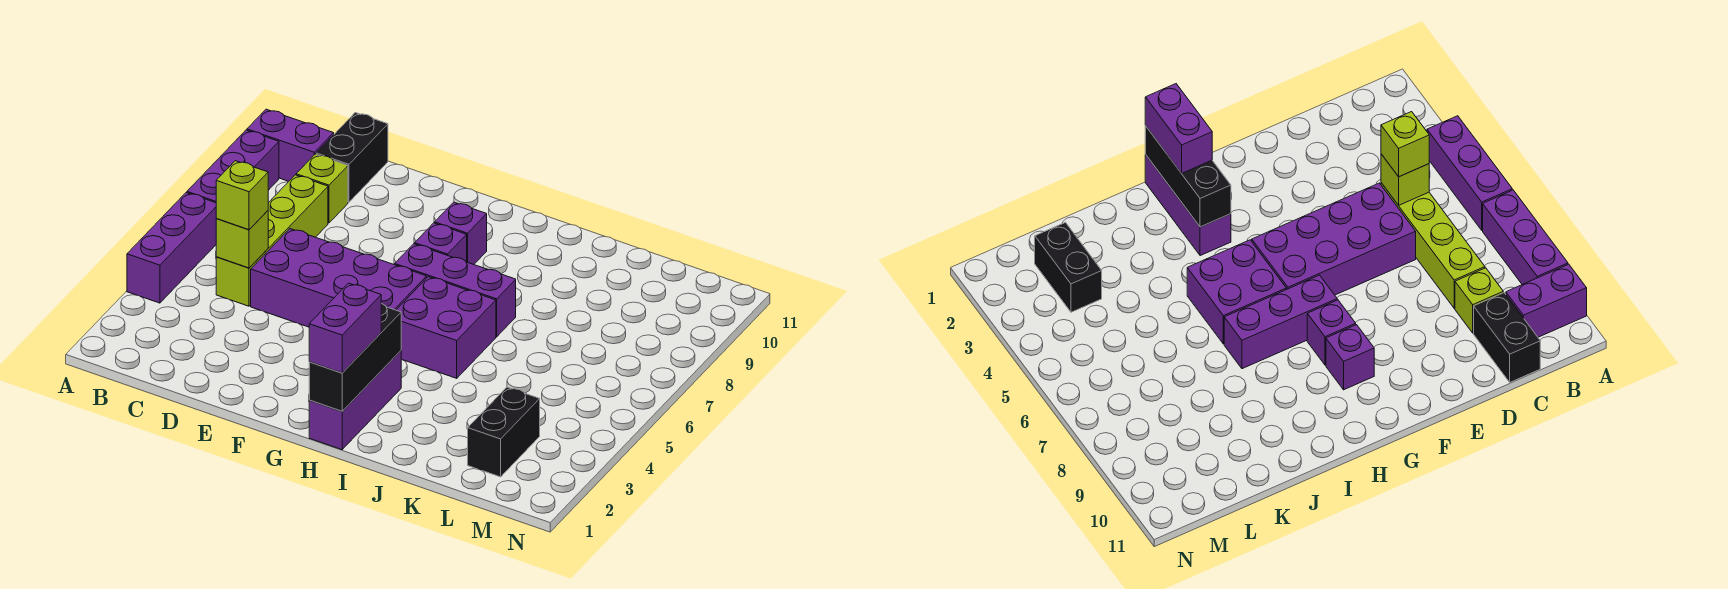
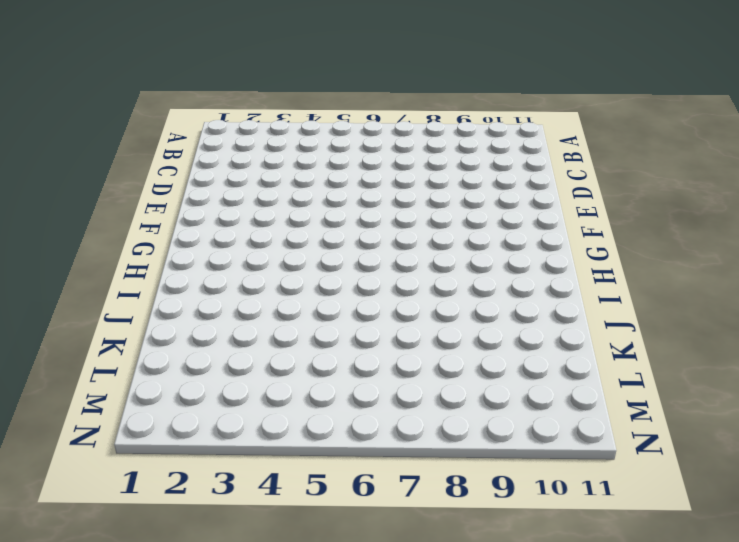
none -> purple brick A4:A6 level 1
none -> purple brick A7:A9 level 1
none -> purple brick A10:B10 level 1

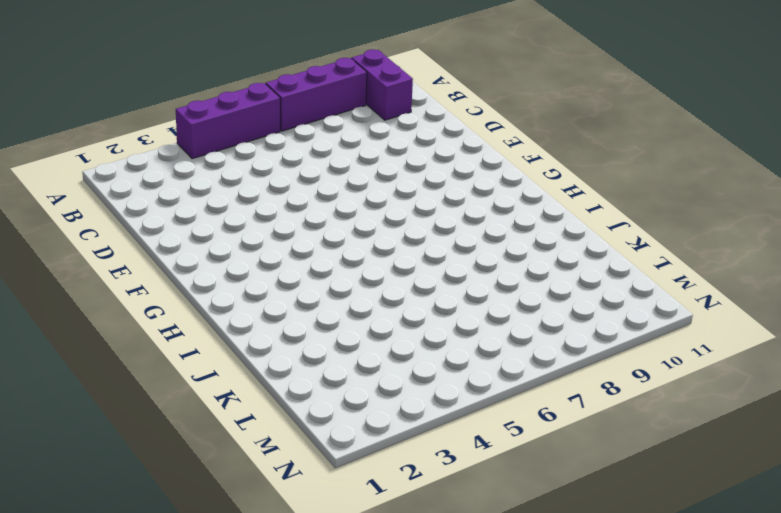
none -> lime brick C5:C8 level 1
none -> lime brick C9 level 1
none -> black brick C10:C11 level 1

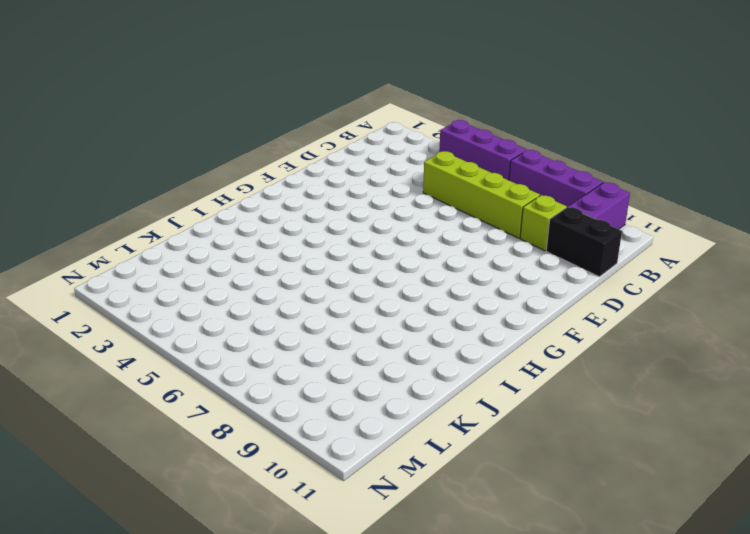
none -> purple brick D5:G6 level 1
none -> purple brick G7:I7 level 1
none -> purple brick G8 level 1

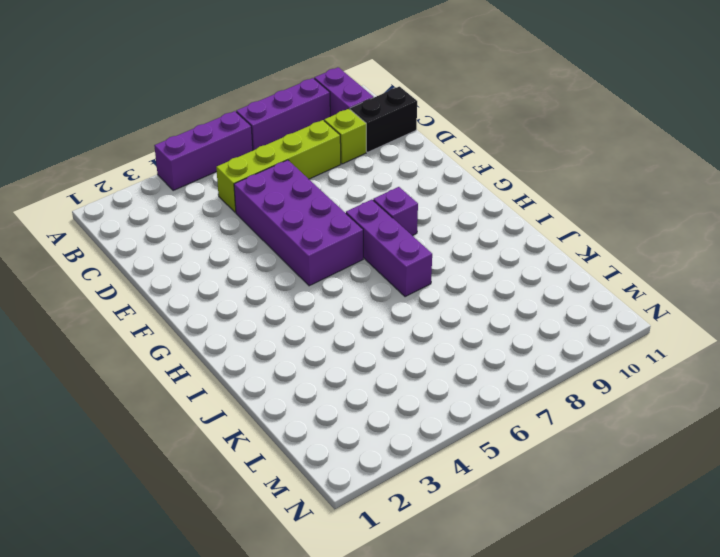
none -> purple brick G9 level 1
none -> purple brick H1:H3 level 1
none -> purple brick H5:I6 level 1

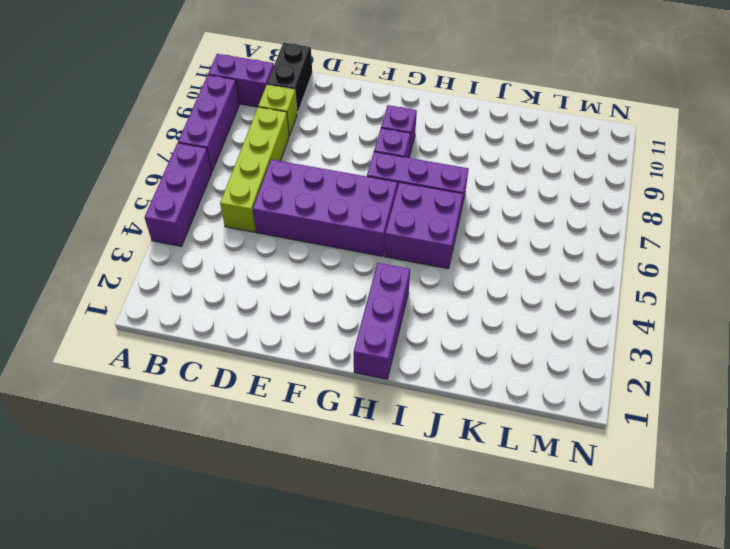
none -> black brick L2:L3 level 1
none -> lime brick C5 level 2
none -> black brick H1:H3 level 2

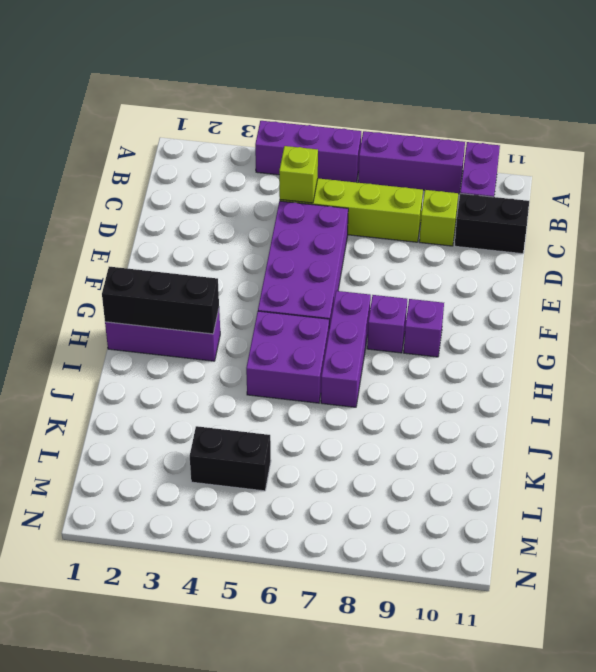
black brick L4:L5 level 1 -> black brick L2:L3 level 1
none -> lime brick C5 level 3
none -> purple brick H1:H2 level 3

